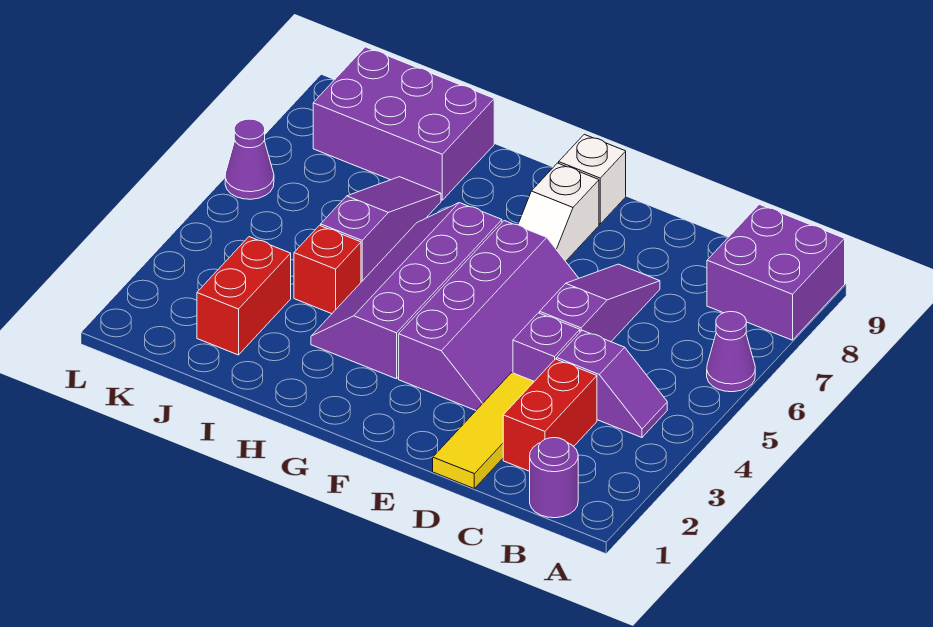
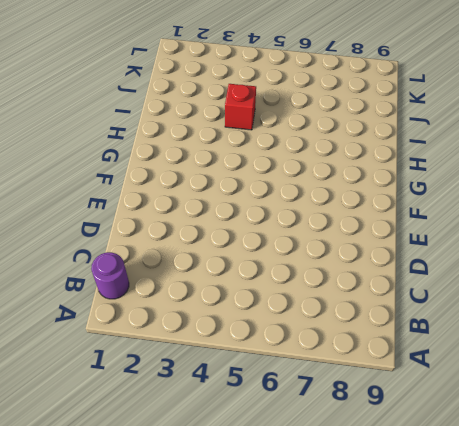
none -> purple cone A6 level 1
none -> purple brick A8:B9 level 1
none -> purple slope B4:C4 level 1 top C

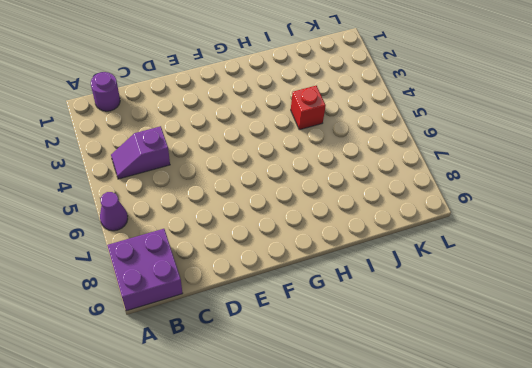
none -> red brick C2:C3 level 1
none -> yellow tile D1:D3 level 1
none -> purple brick D4 level 1

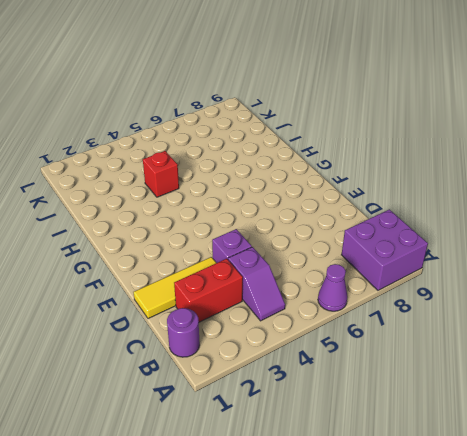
none -> purple slope D5:D7 level 1 top 5
none -> purple slope E3:F6 level 1 top F
none -> white slope F7:F8 level 1 top 8

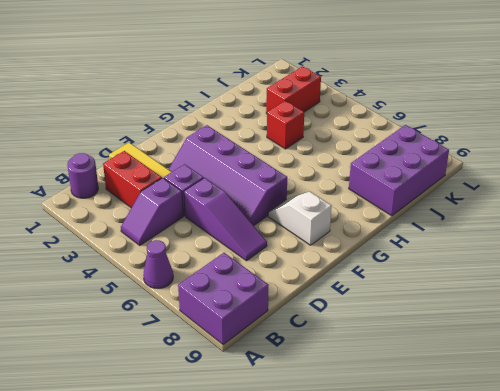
red brick J3:K3 level 1 -> red brick J2:J3 level 1
none -> white brick F9 level 1
none -> purple slope G3:H6 level 1 top G
none -> purple slope I5:I7 level 1 top 5

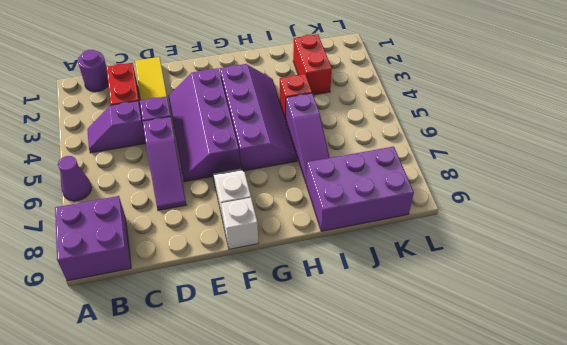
none -> purple cone L6 level 1

